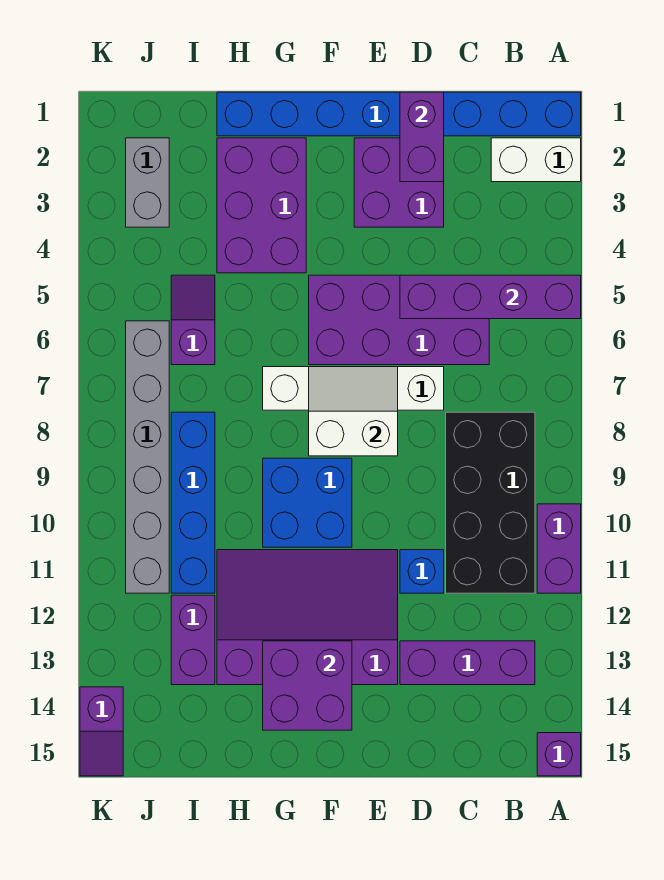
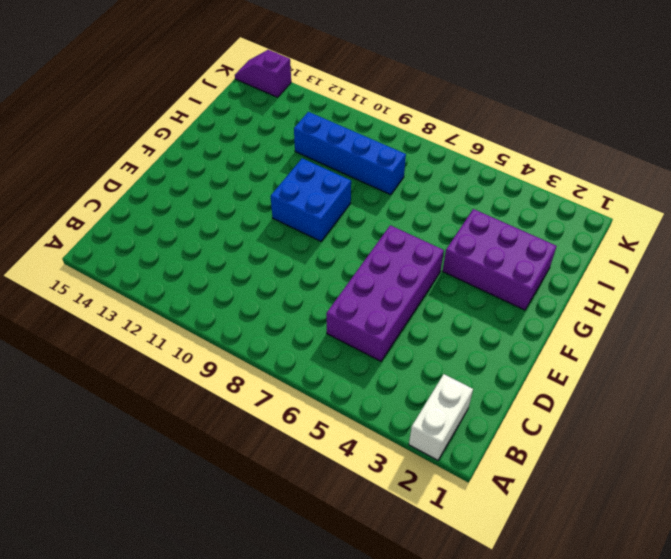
none -> blue brick A1:H1 level 1
none -> purple brick A10:A11 level 1
none -> purple brick A15 level 1

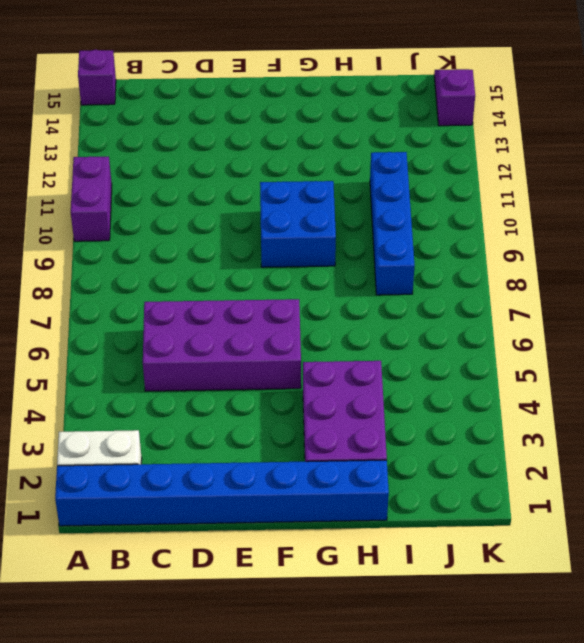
none -> black brick B8:C11 level 1
none -> purple brick B13:D13 level 1
none -> purple brick D2:E3 level 1

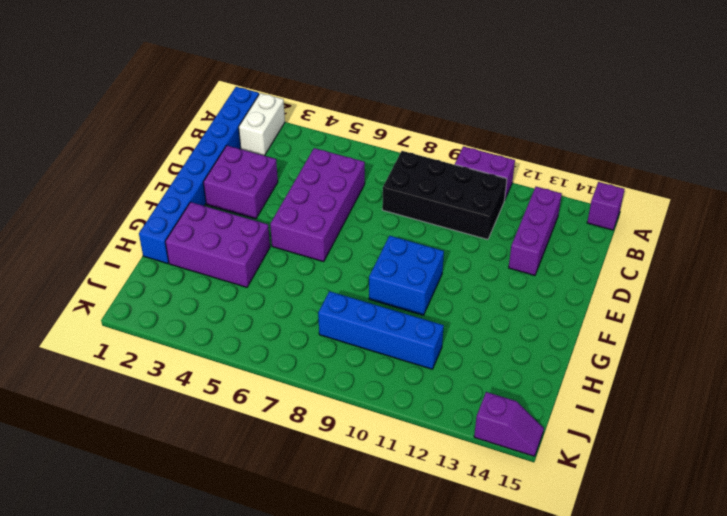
none -> white brick D7:G7 level 1
none -> blue brick D11 level 1
none -> purple slope E11:H13 level 1 top 13

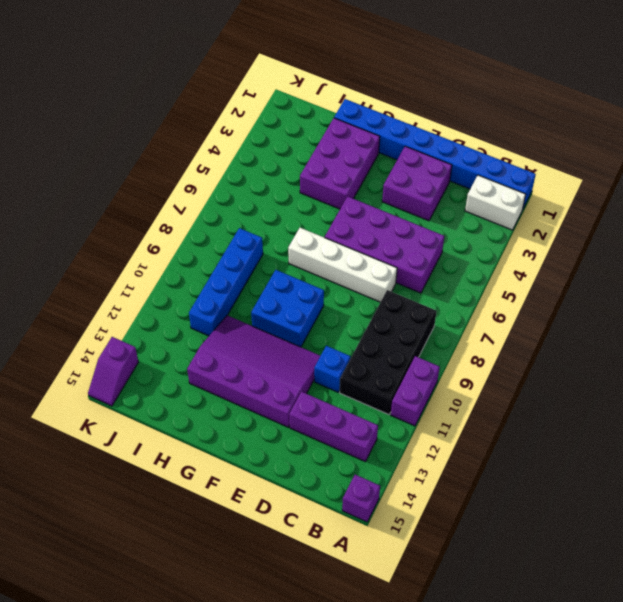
none -> purple slope I5:I6 level 1 top 6
none -> purple brick I12:I13 level 1
none -> grey brick J2:J3 level 1

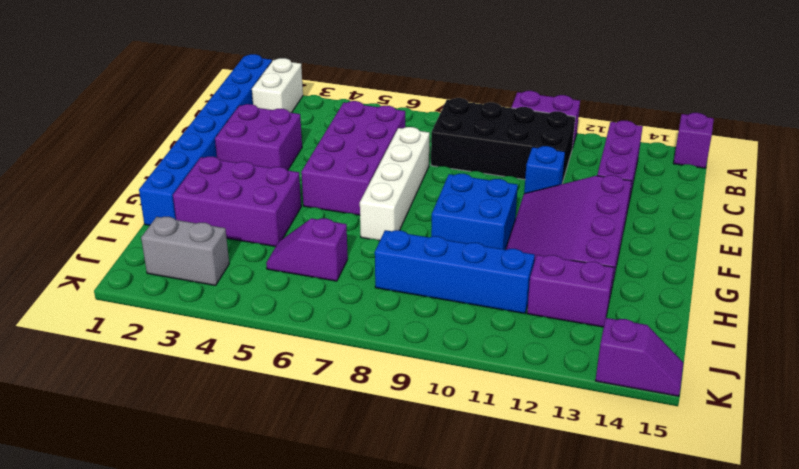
none -> grey brick J6:J11 level 1
none -> purple brick A5:D5 level 2
none -> purple brick D1:D2 level 2

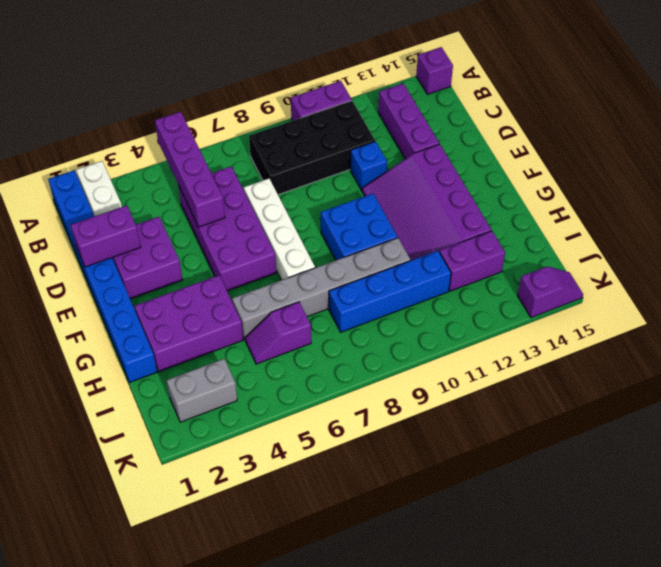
grey brick H5:H10 level 1 -> grey brick J6:J11 level 1
none -> white slope E7:F8 level 2 top 8
none -> purple brick F13:G14 level 2

